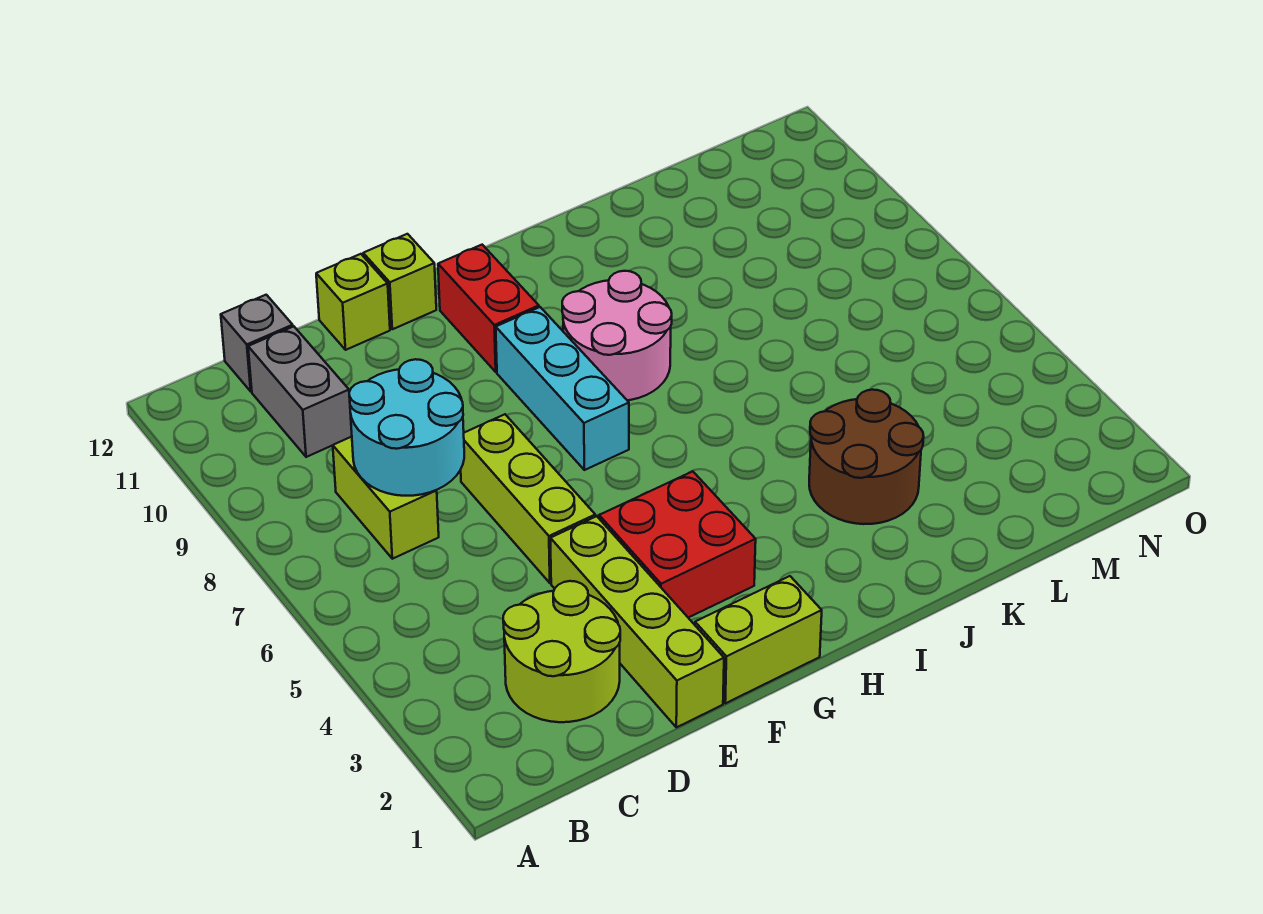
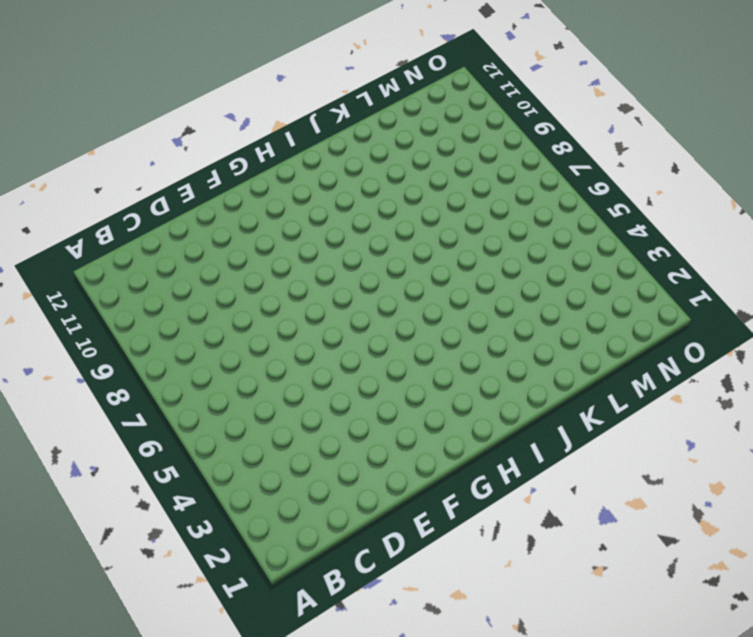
none -> lime round brick C2:D3 level 1
none -> lime brick C7:C8 level 1
none -> grey brick C10:C11 level 1

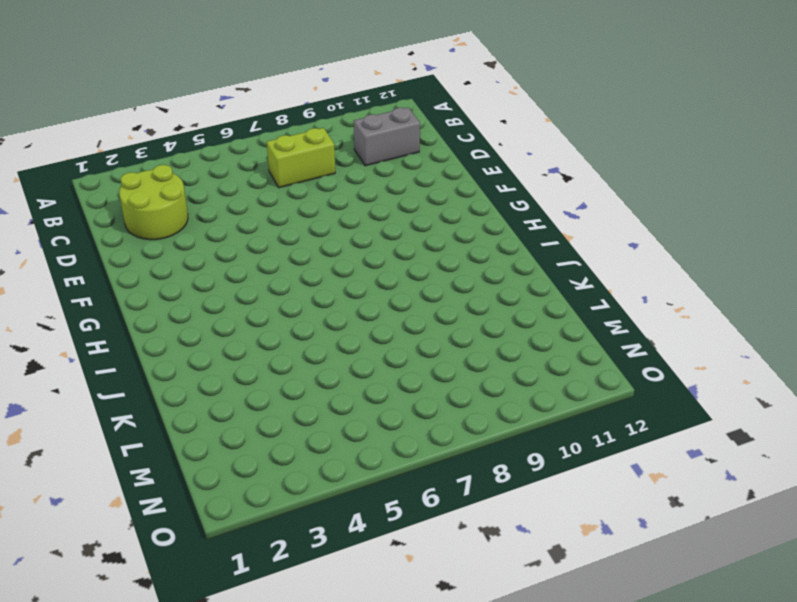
none -> grey brick C12 level 1
none -> lime brick E1:E4 level 1
none -> lime brick E5:E7 level 1

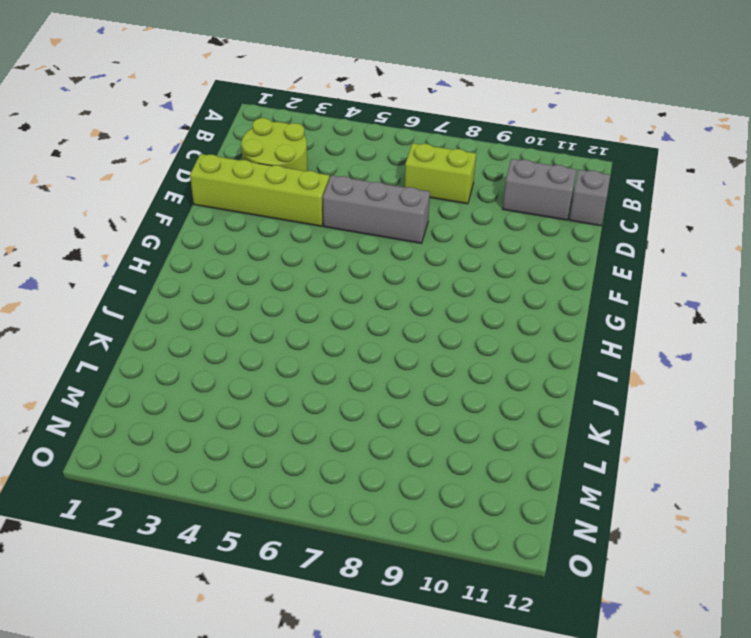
grey brick E5:E7 level 1 -> lime brick E5:E7 level 1
none -> lime brick E12 level 1
none -> lime brick F1:G1 level 1
none -> red brick F3:G4 level 1

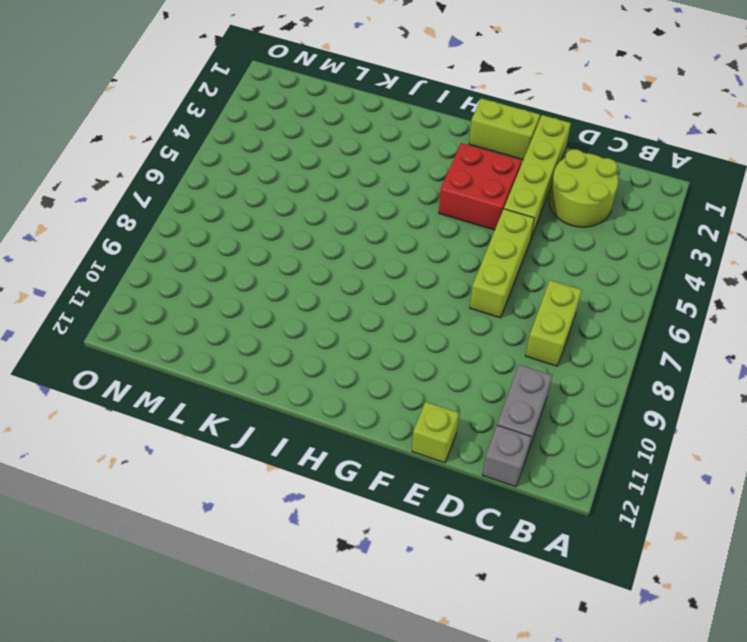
none -> lime brick F12 level 1
none -> cyan brick G7:G9 level 1
none -> red brick G10:G11 level 1

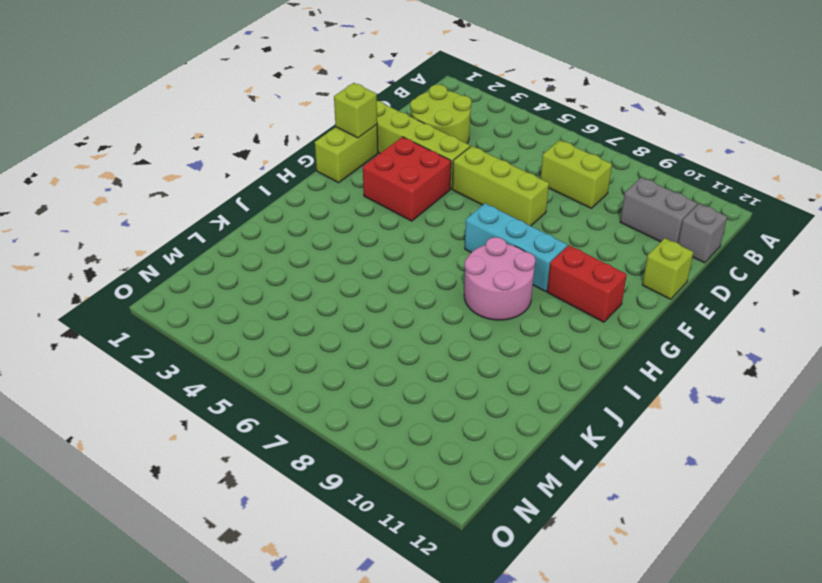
lime brick F1 level 2 -> lime brick F12 level 1
none -> brown round brick J3:K4 level 1
none -> cyan round brick C7:D8 level 2

